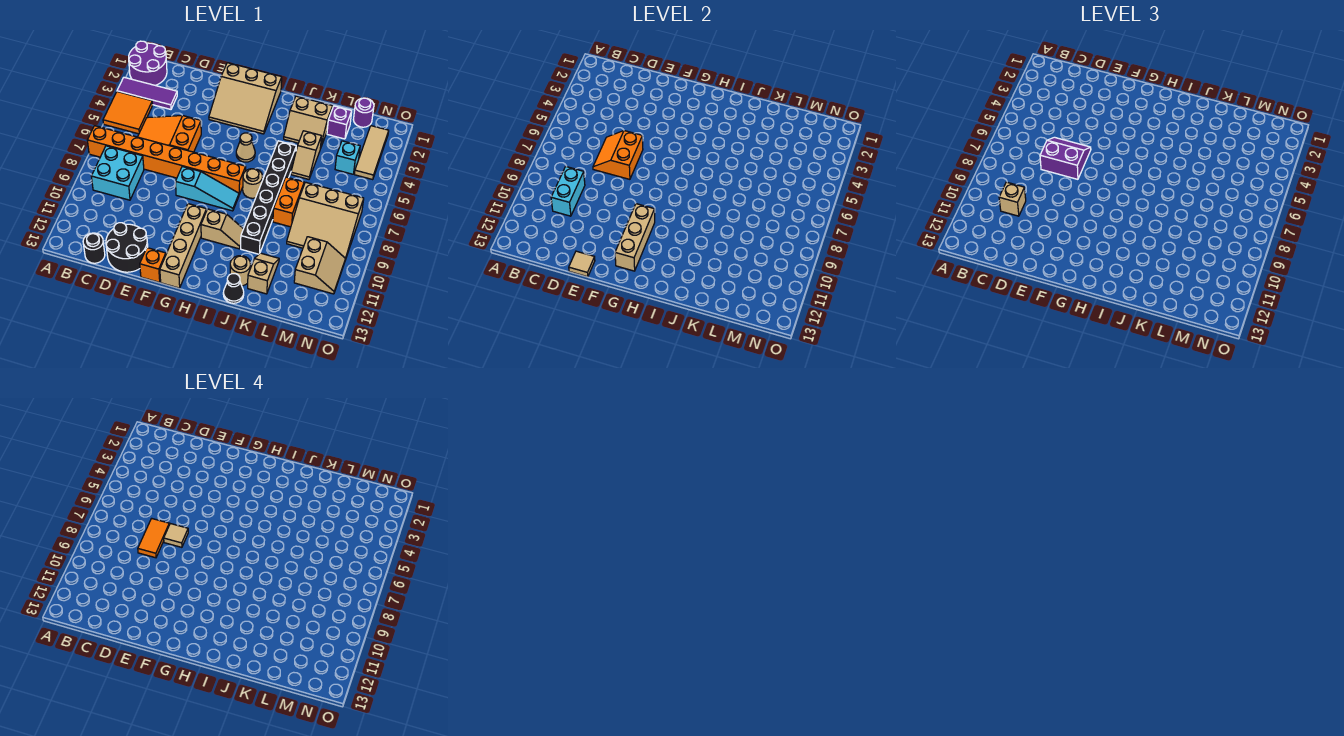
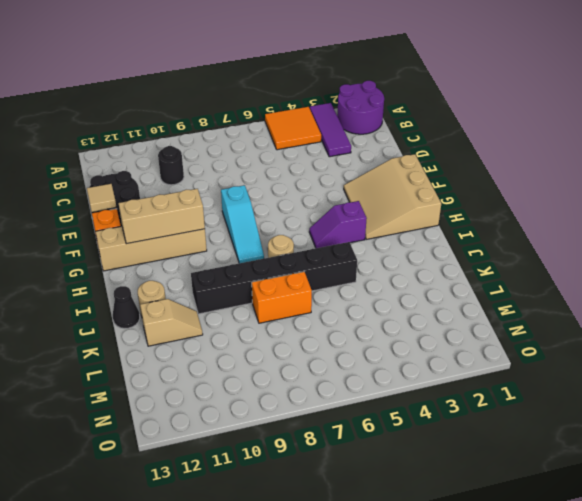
black round brick C10 level 1 -> black round brick C13 level 1
purple slope H4:H5 level 1 top 4 -> tan cone H5 level 1
none -> orange brick A7:H7 level 1
none -> cyan brick B8:C9 level 1
none -> orange slope C5:E6 level 1 top E
none -> tan slope H10:I10 level 1 top H

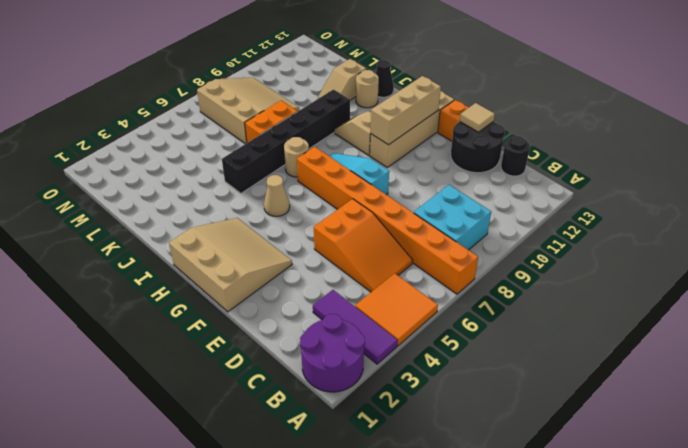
none -> tan slope J2:K3 level 1 top 2
none -> tan slope K4:K5 level 1 top 4
none -> purple brick L2 level 1
none -> purple round brick M1 level 1

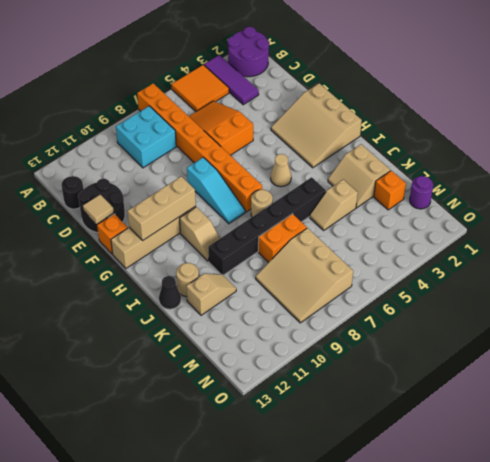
orange brick L2 level 1 -> purple brick L2 level 1
none -> cyan brick M4 level 1
none -> tan slope M10:N11 level 1 top M
none -> tan tile N2:N4 level 1
none -> cyan brick C9:C10 level 2

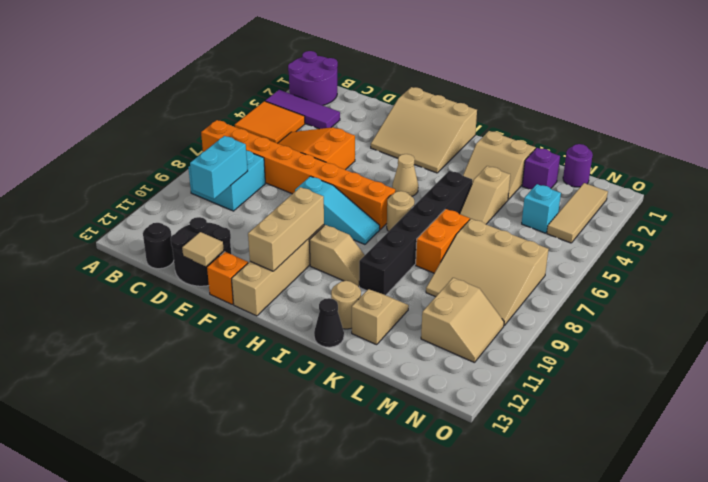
none -> orange slope D6:E7 level 2 top E
none -> tan brick C10 level 3
none -> purple slope D6:E7 level 3 top 7
none -> orange tile D7:D8 level 4

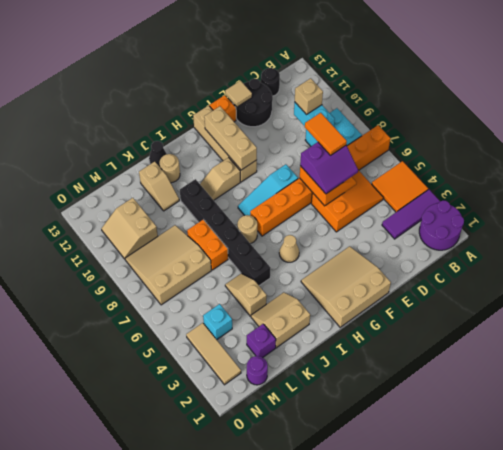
none -> tan tile E7 level 4

